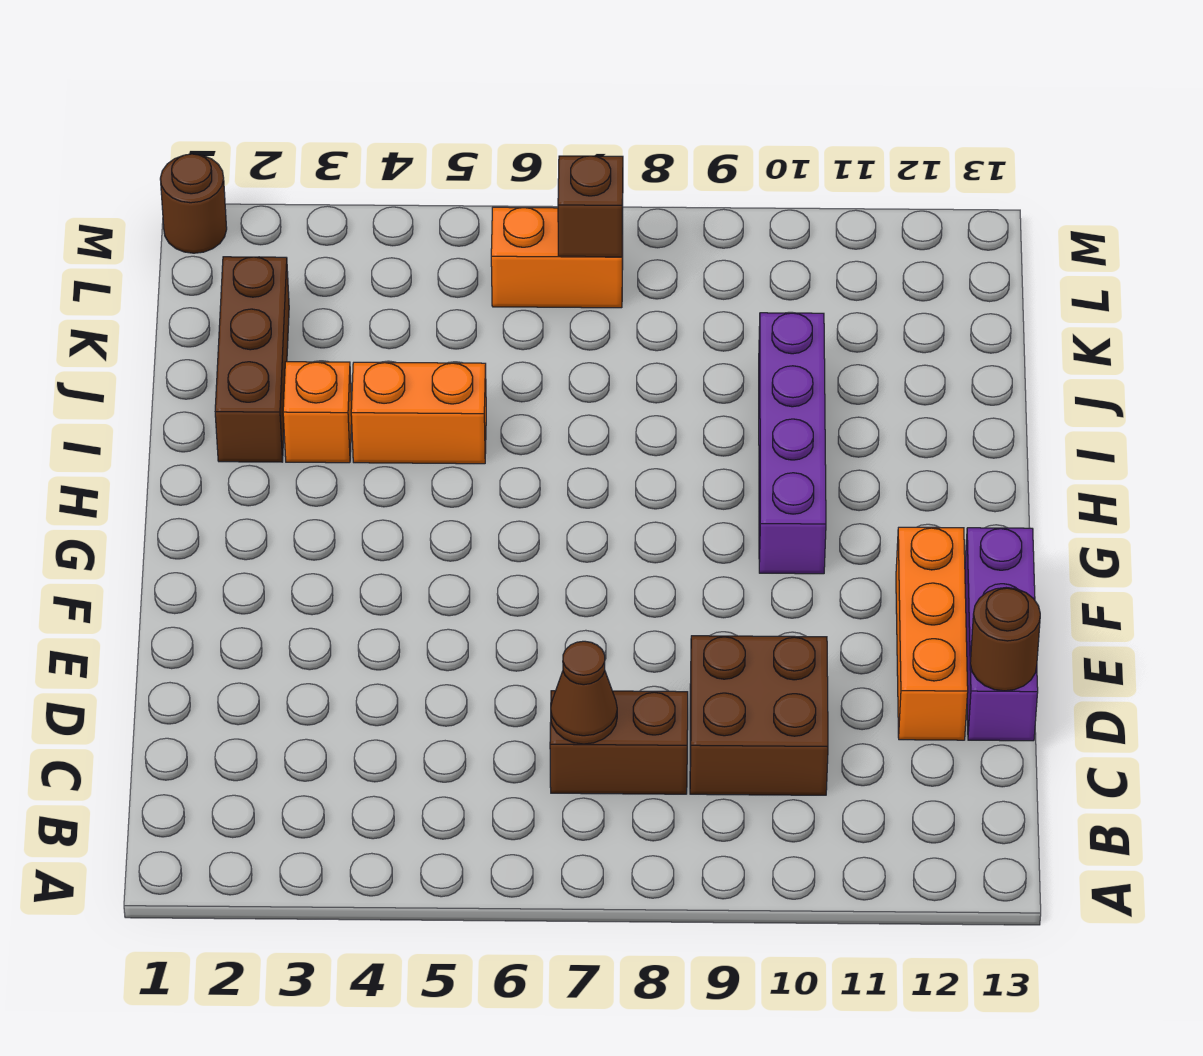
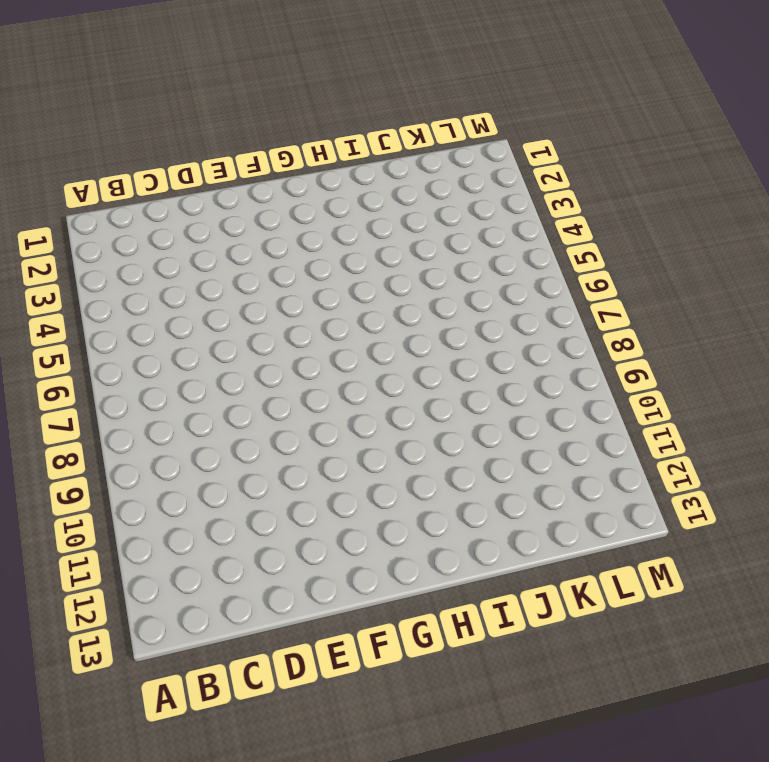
none -> brown brick C7:C8 level 1
none -> brown brick C9:D10 level 1
none -> orange brick D12:F12 level 1

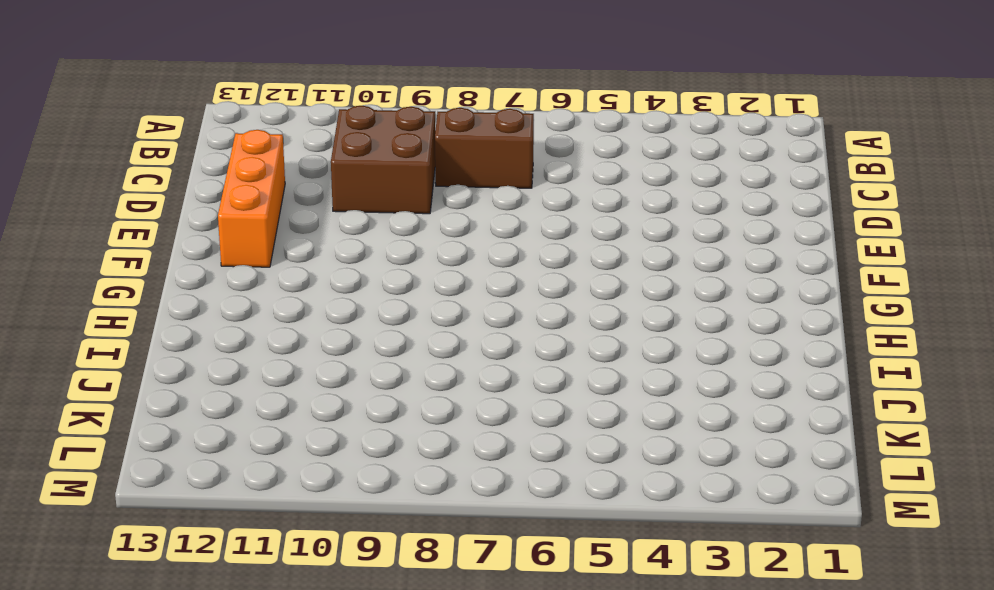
none -> purple brick D13:F13 level 1
none -> purple brick G10:J10 level 1
none -> brown brick I2:K2 level 1

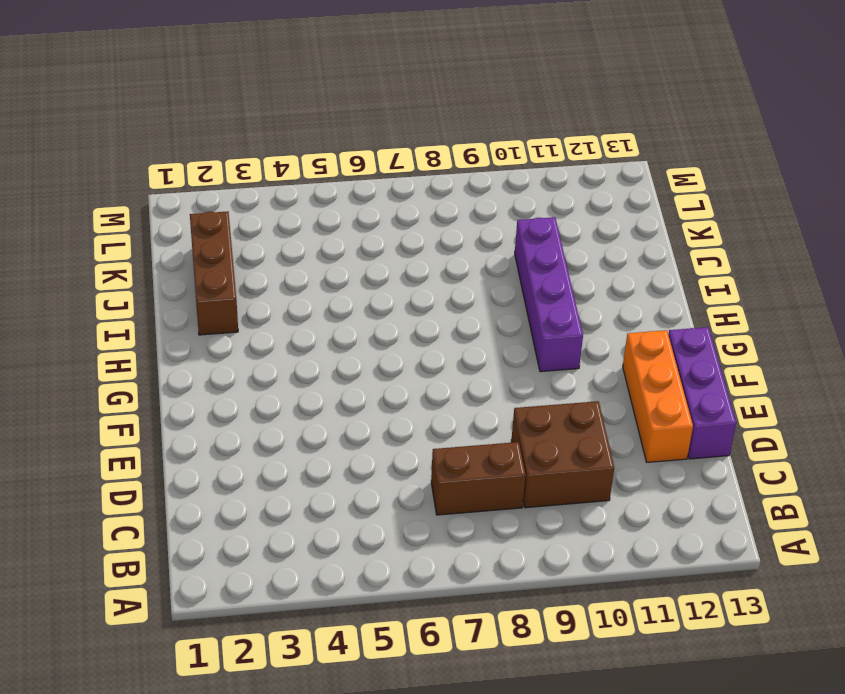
none -> orange brick I3 level 1
none -> orange brick I4:I5 level 1
none -> orange brick L6:L7 level 1

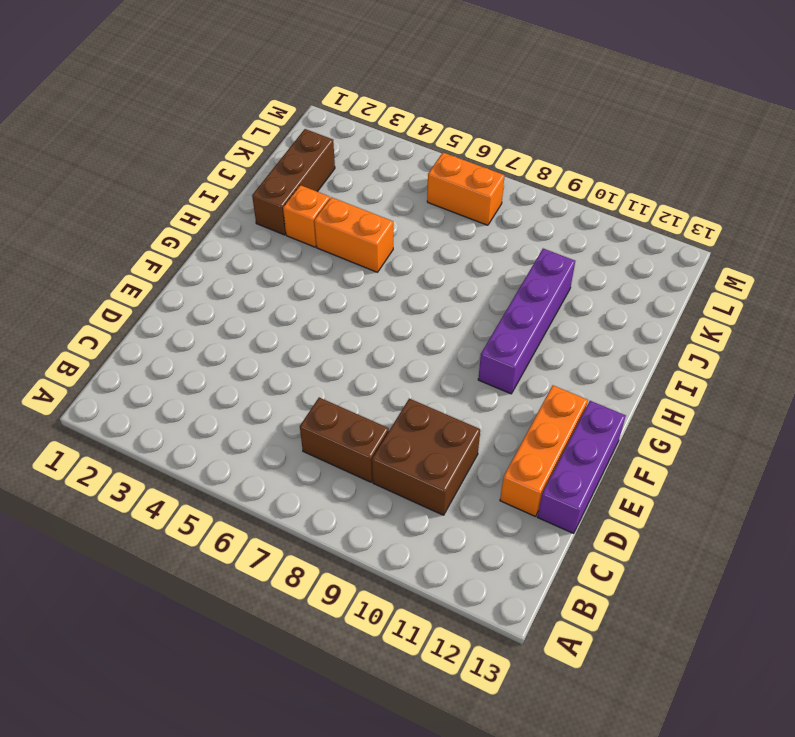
none -> brown round brick M1 level 1
none -> brown cone C7 level 2
none -> brown round brick D13 level 2

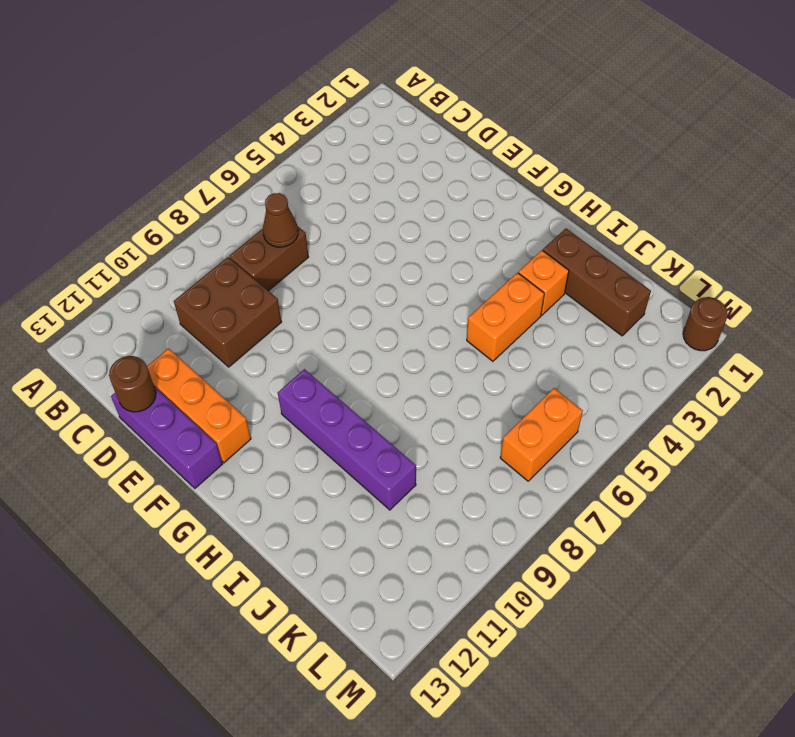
none -> brown brick L7 level 2

